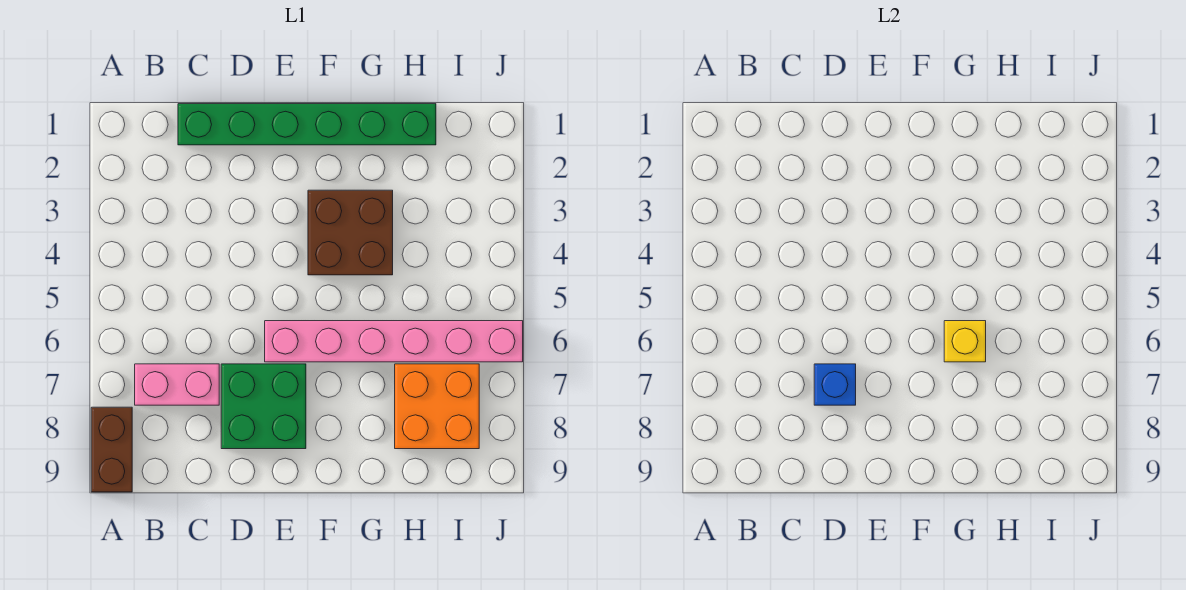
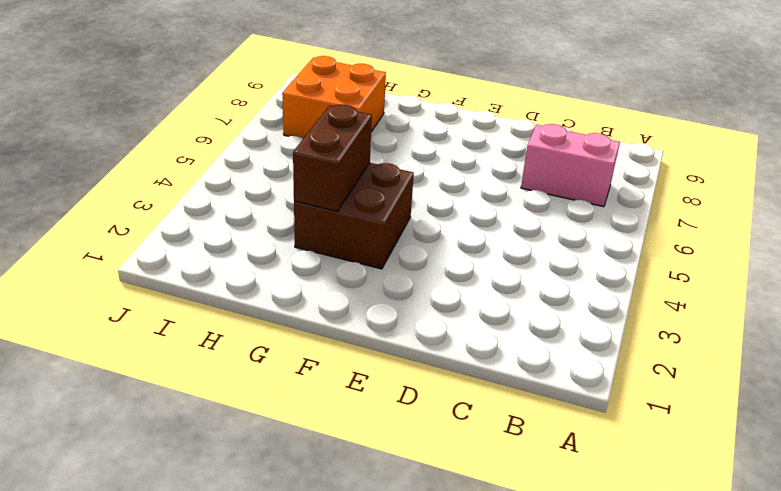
brown brick G3:G4 level 2 -> brown brick A8:A9 level 1
none -> green brick C1:H1 level 1
none -> green brick D7:E8 level 1

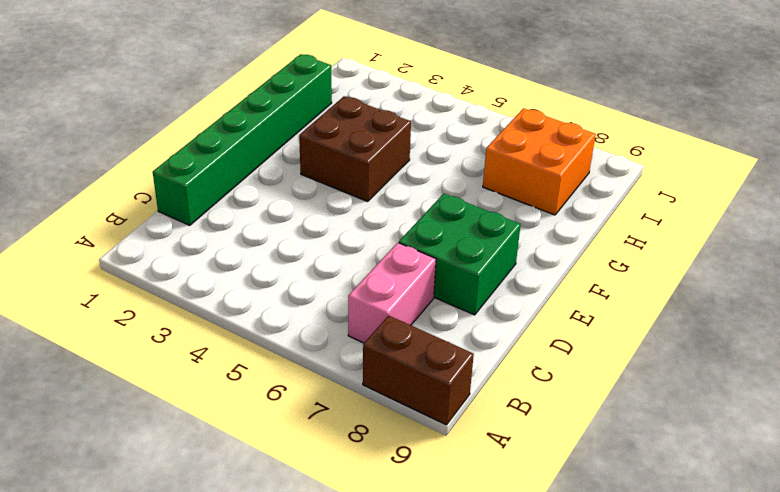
none -> pink brick E6:J6 level 1
none -> blue brick D7 level 2

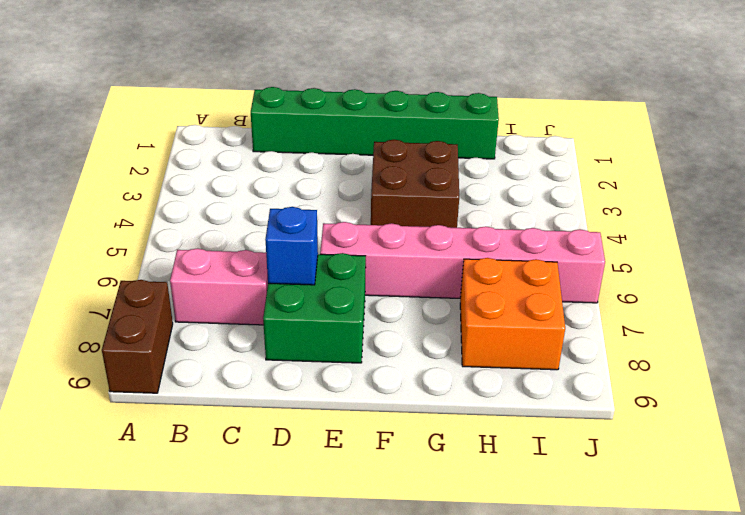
none -> yellow brick G6 level 2

